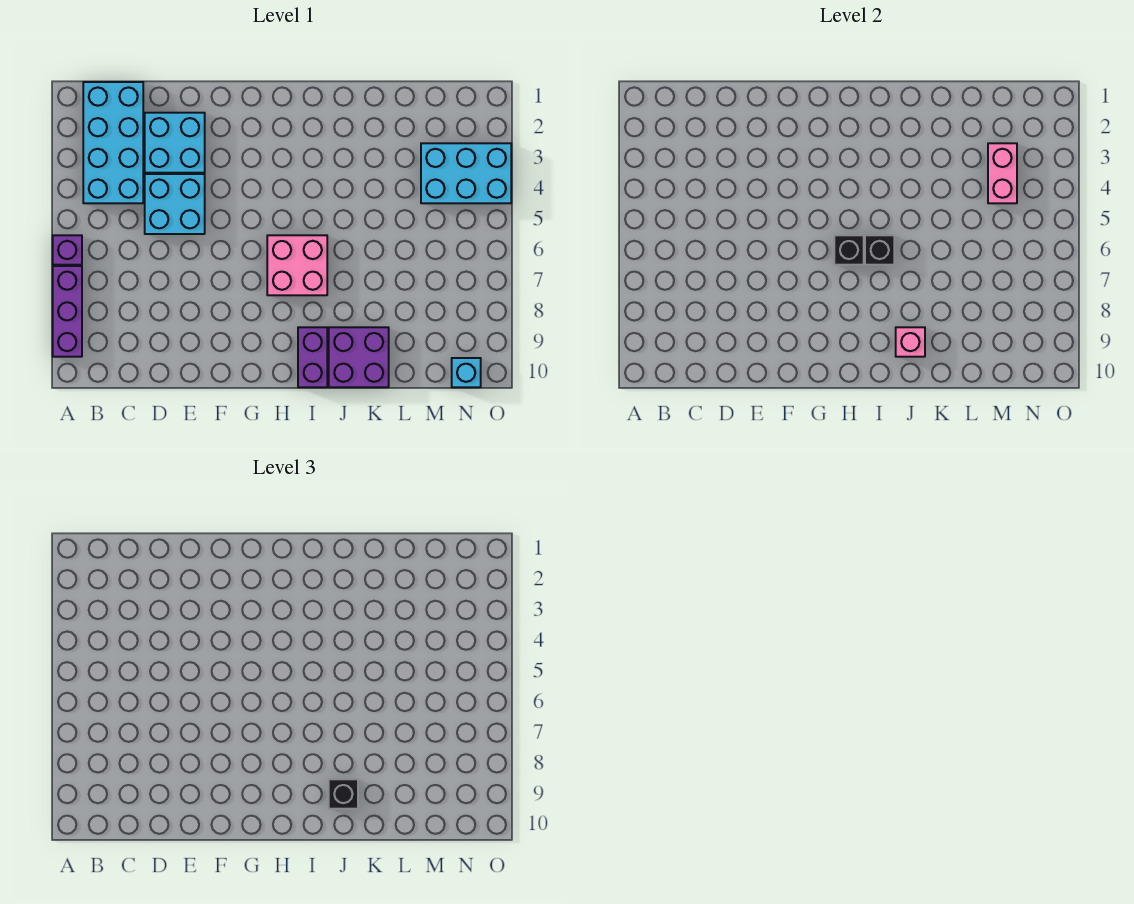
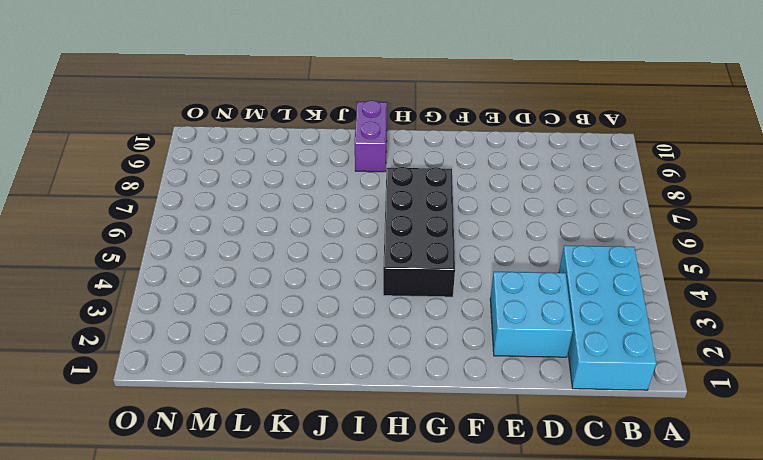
black brick G4:H7 level 1 -> pink brick H6:I7 level 1
none -> purple brick A6 level 1
none -> purple brick A7:A9 level 1
none -> cyan brick D4:E5 level 1

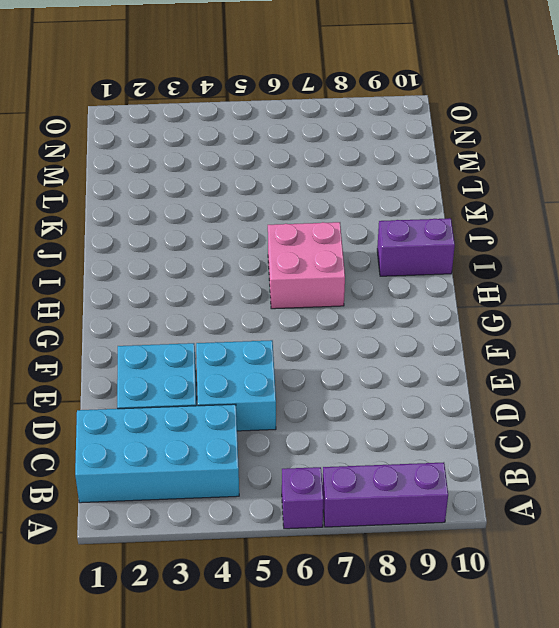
none -> purple brick J9:K10 level 1
none -> cyan brick M3:O4 level 1
none -> cyan brick N10 level 1

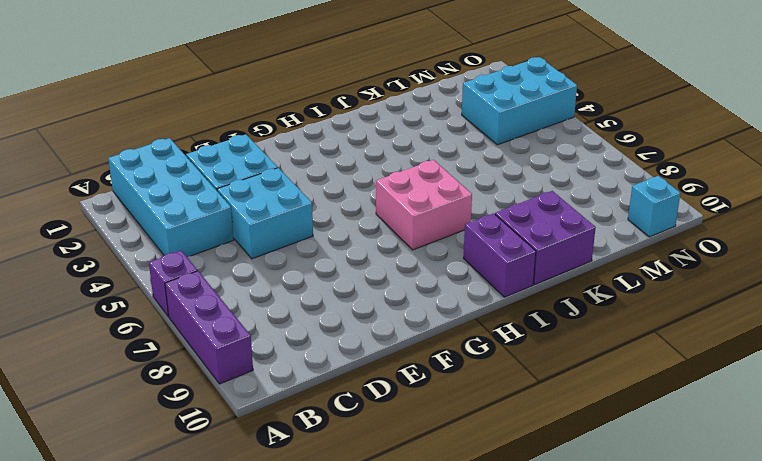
none -> black brick H6 level 2
none -> black brick I6 level 2
none -> pink brick J9 level 2

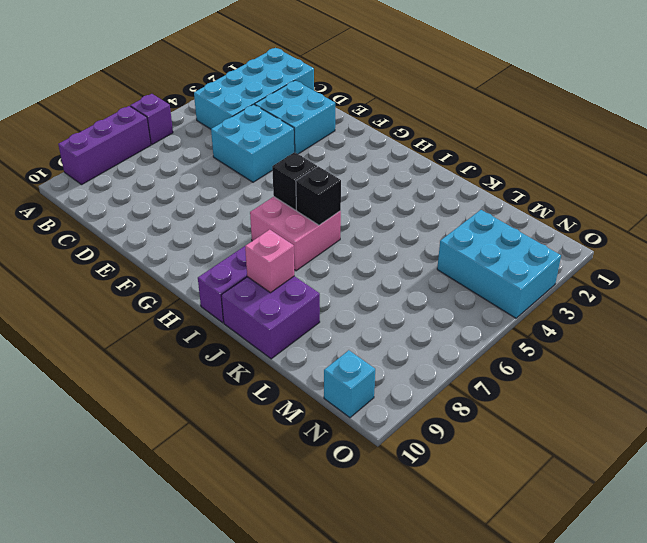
none -> pink brick M3:M4 level 2
none -> black brick J9 level 3

